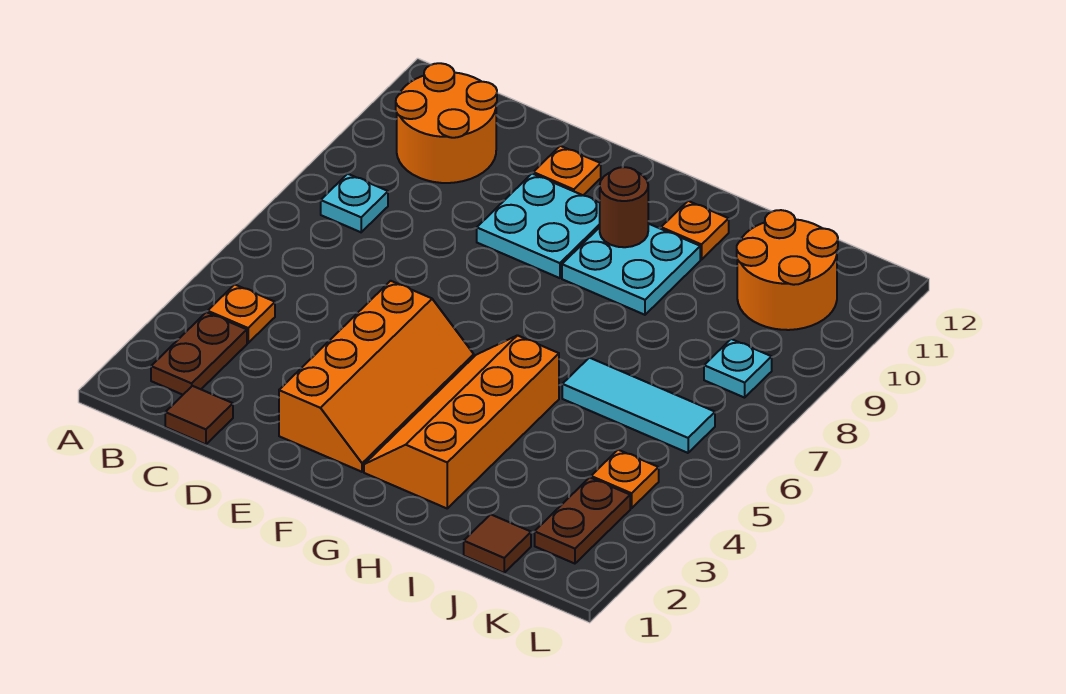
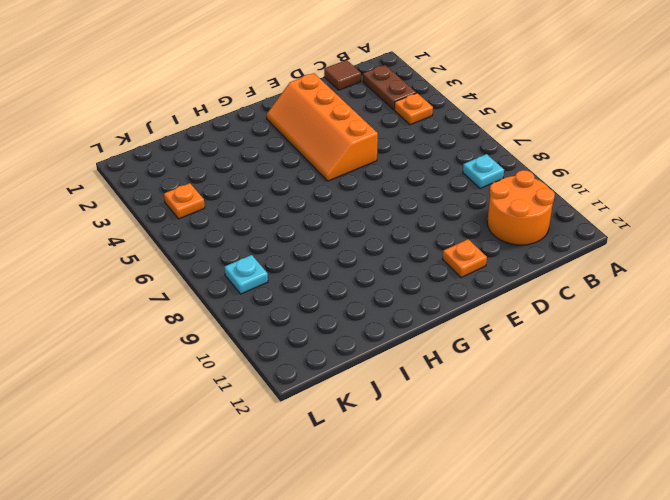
none -> cyan plate E9:F10 level 1
none -> orange slope G2:H5 level 1 top H
none -> cyan plate G9:H10 level 1

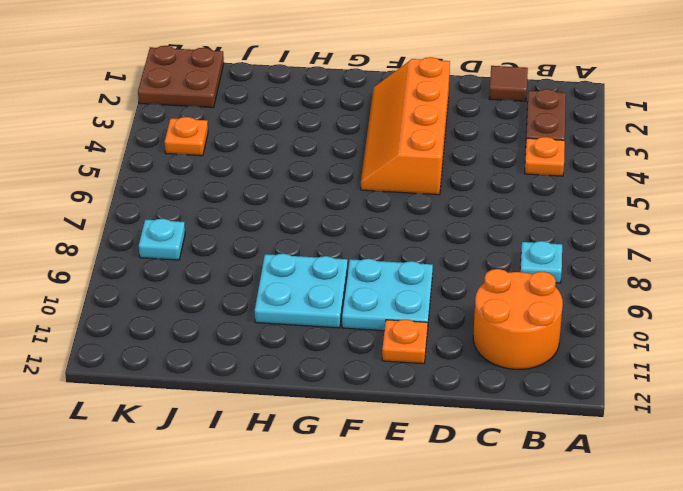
brown plate K1:L2 level 1 -> brown plate K2:K3 level 1
none -> orange slope G2:H5 level 1 top H
none -> orange plate H11 level 1
none -> cyan tile I6:K6 level 1

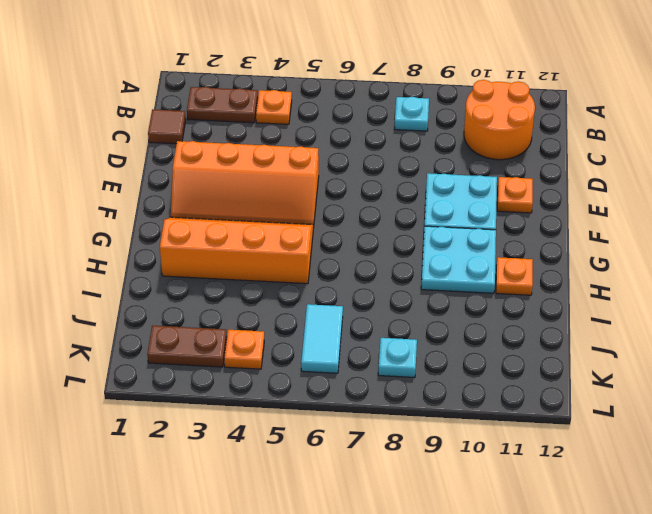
cyan tile J6:K6 level 1 -> cyan tile I6:K6 level 1
none -> brown tile J1 level 1
none -> orange round brick J10:K11 level 1
none -> brown round brick G10 level 2

